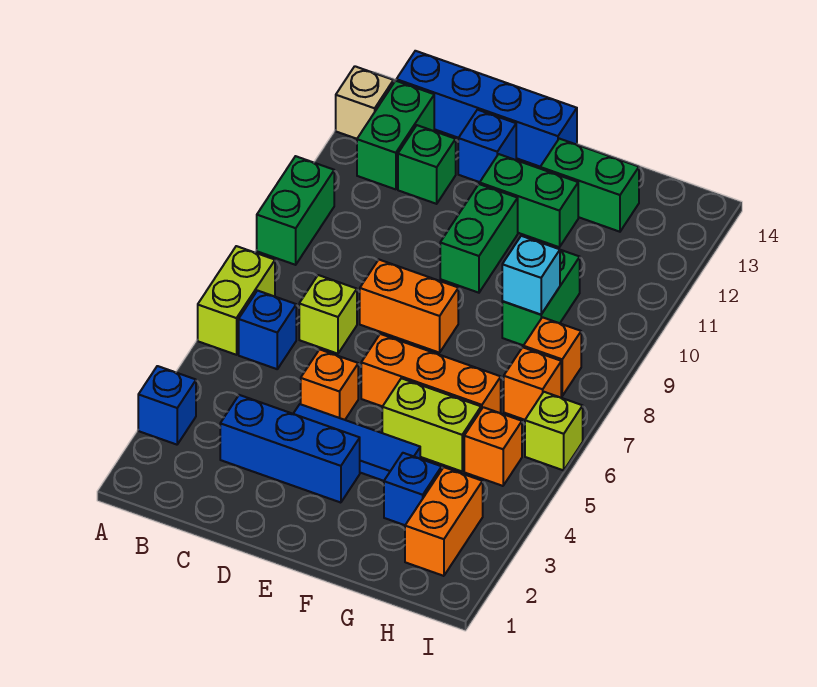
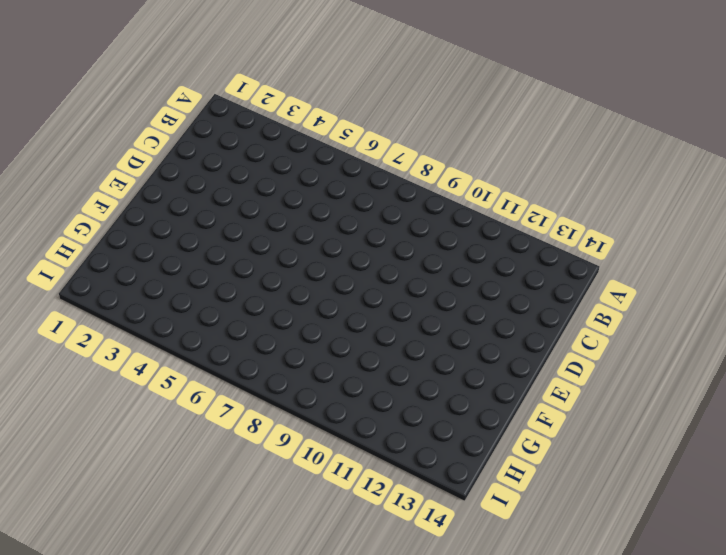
none -> blue brick A3 level 1
none -> lime brick A6:A7 level 1
none -> green brick A9:A10 level 1

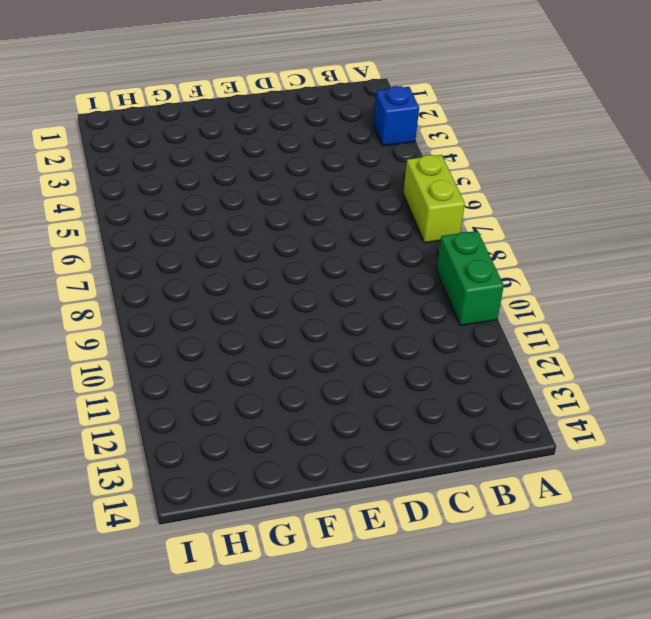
none -> tan brick A13 level 1
none -> blue brick B6 level 1
none -> green brick B12:B13 level 1

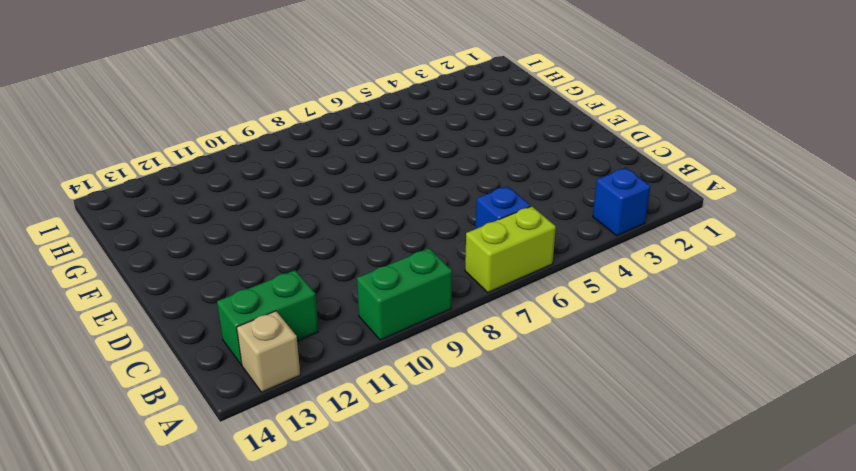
none -> blue brick B14:E14 level 1
none -> blue brick C3:E3 level 1
none -> lime brick C7 level 1

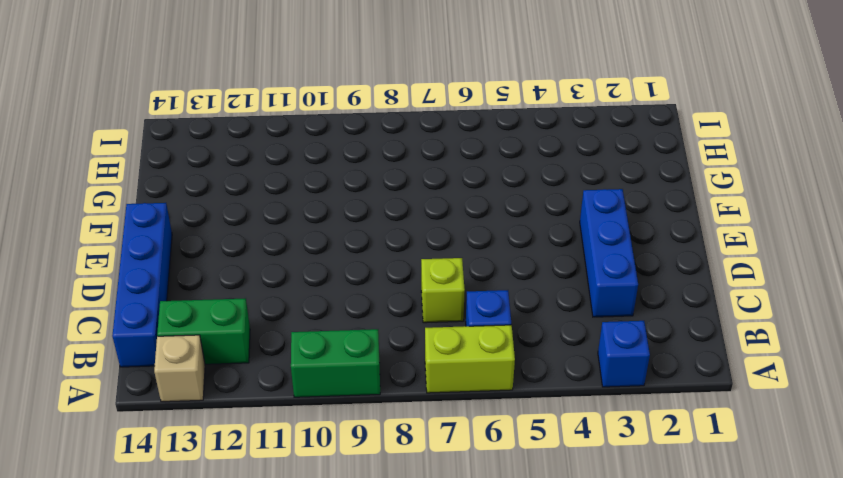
none -> green brick C12 level 1
none -> blue tile D4:F4 level 1
none -> orange brick D5 level 1

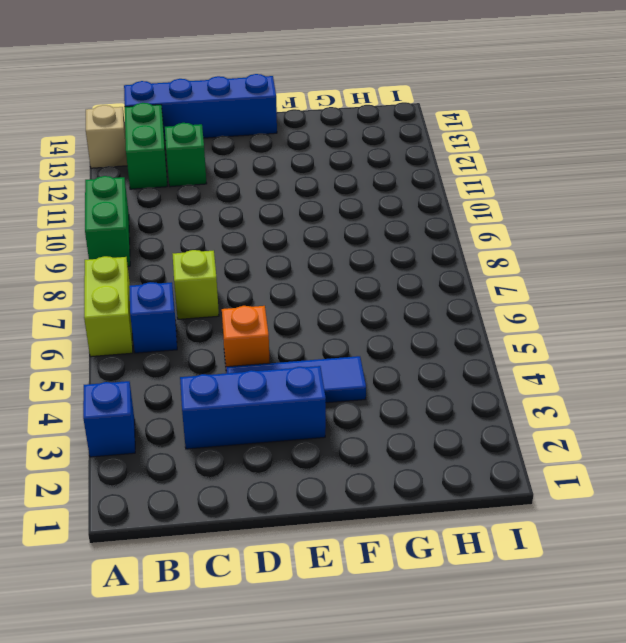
none -> orange brick D8:E8 level 1
none -> blue brick D13 level 1
none -> orange brick E6:G6 level 1

